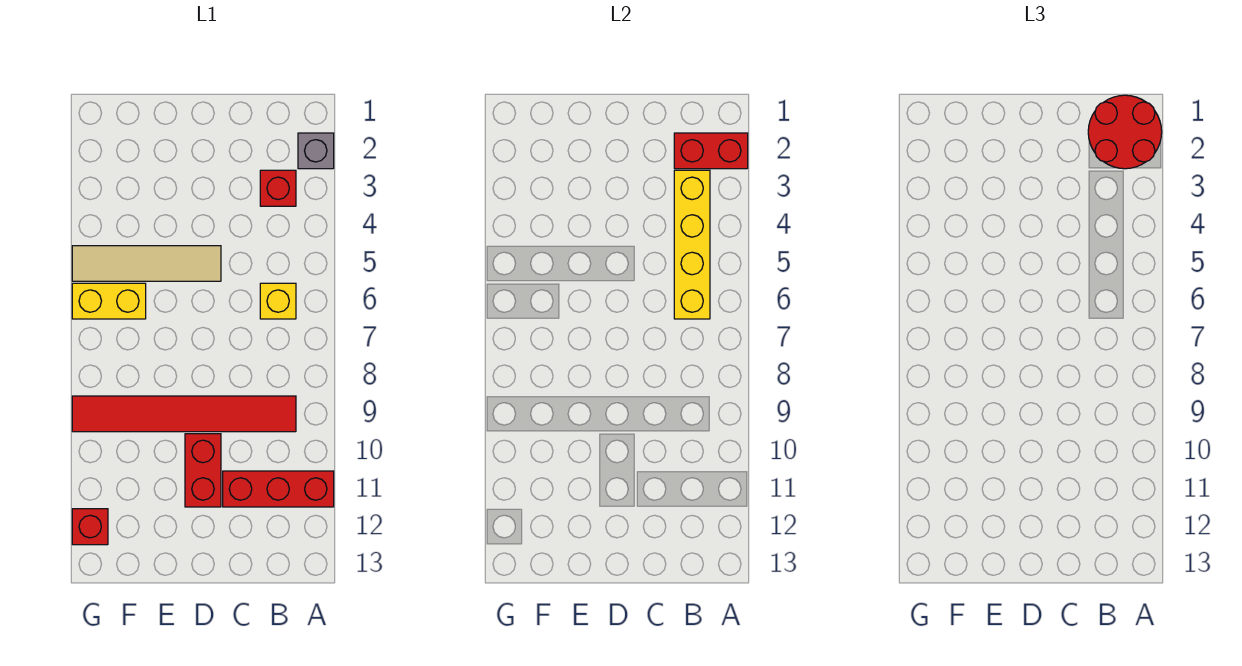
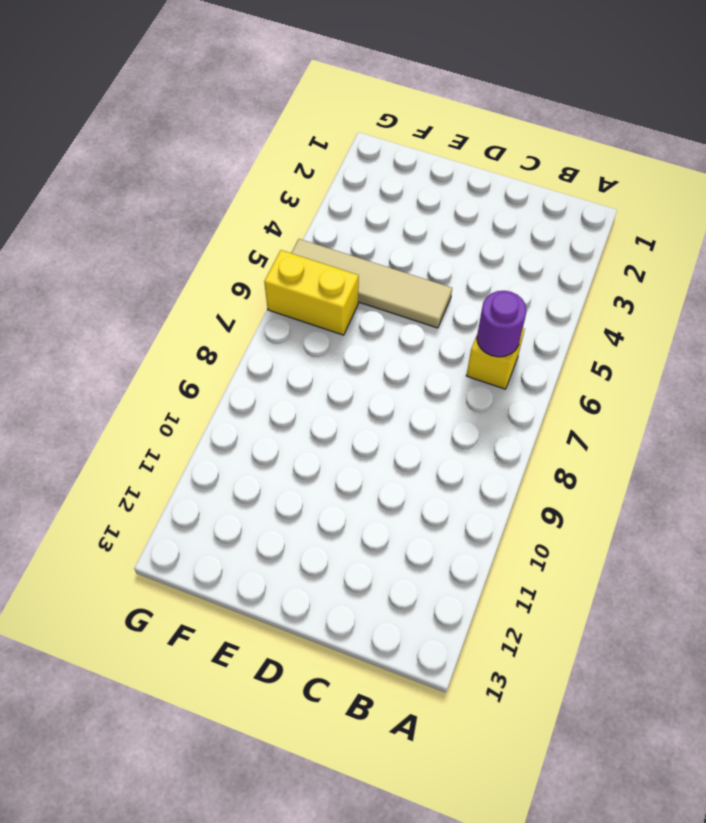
purple round brick B6 level 2 -> yellow brick B3:B6 level 2
none -> grey brick A2 level 1
none -> red brick A11:C11 level 1
none -> red brick B3 level 1

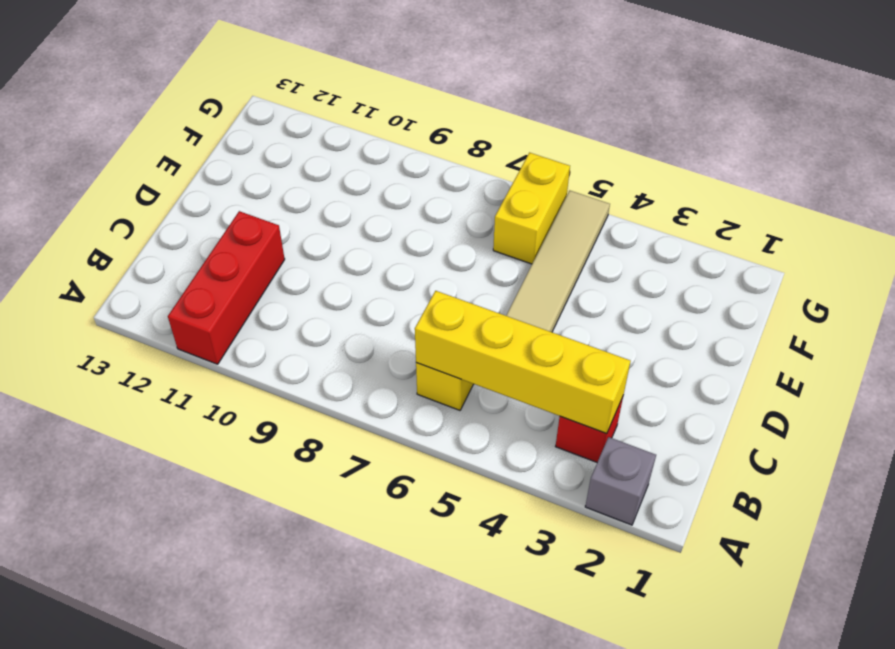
none -> red tile B9:G9 level 1
none -> red brick D10:D11 level 1
none -> red brick G12 level 1

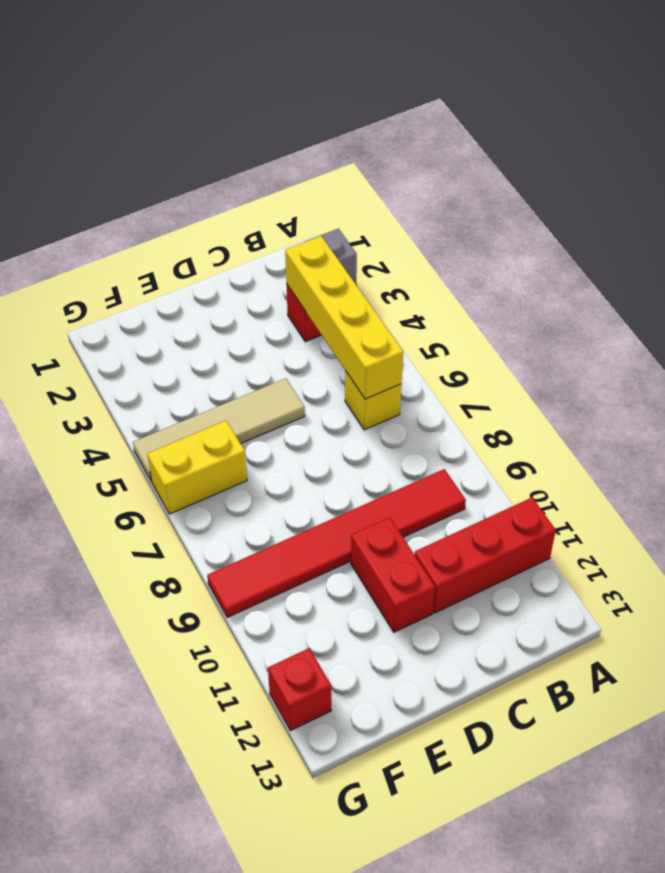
none -> red brick A2:B2 level 2
none -> red round brick A1:B2 level 3

